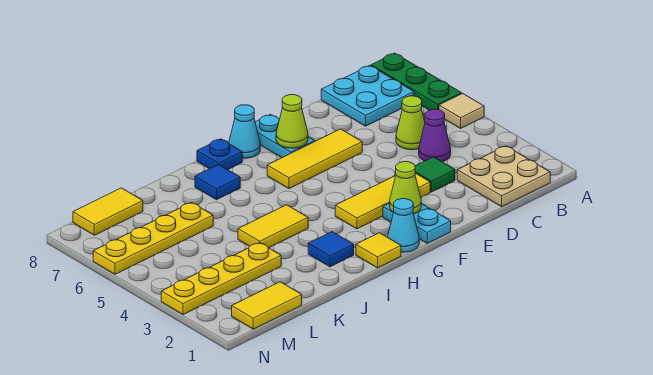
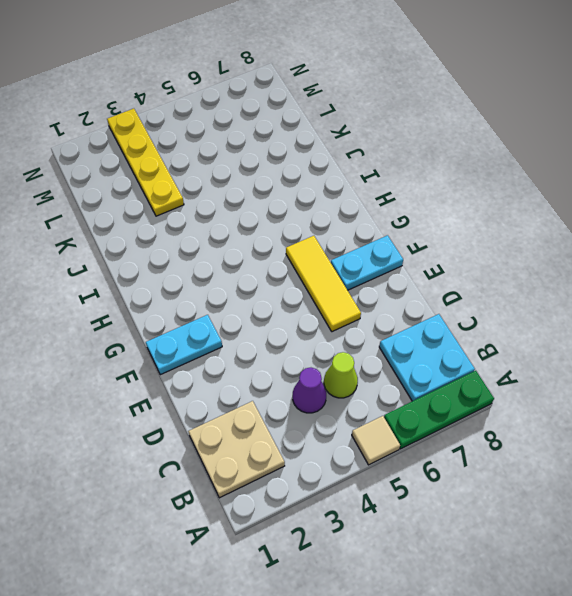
none -> green tile D3 level 1
none -> yellow tile E3:G3 level 1
none -> cyan cone G1 level 1

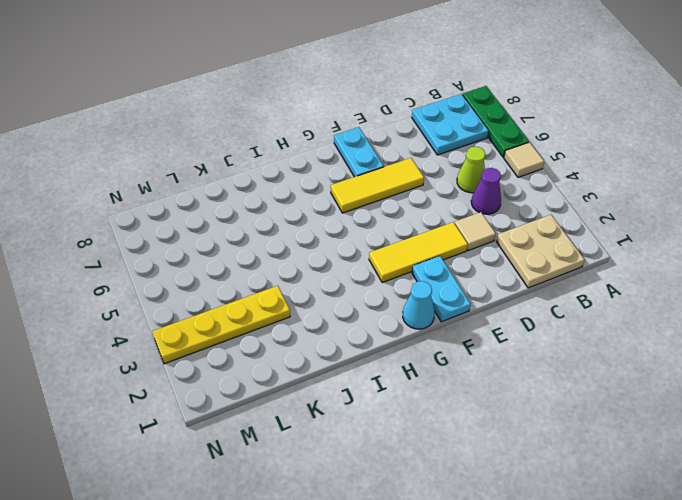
tan tile D3 level 1 -> green tile D3 level 1
none -> cyan cone G8 level 1
none -> yellow tile H1 level 1
none -> blue plate H8 level 1

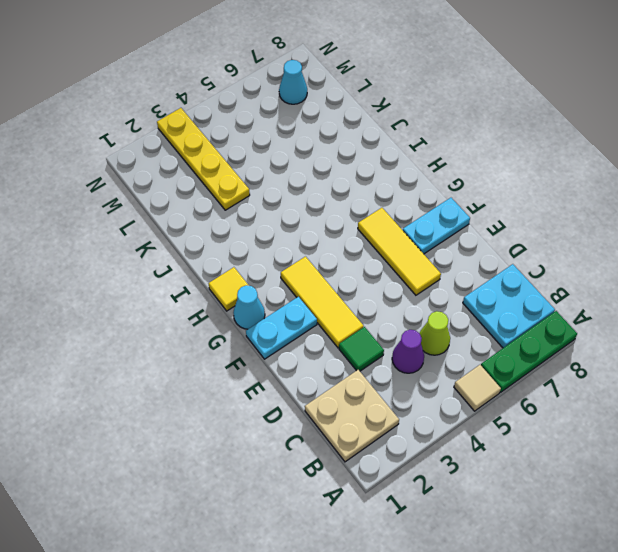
cyan cone M7 level 1 -> cyan cone G8 level 1
none -> blue plate H8 level 1
none -> blue tile I2 level 1
none -> yellow tile I4:J4 level 1

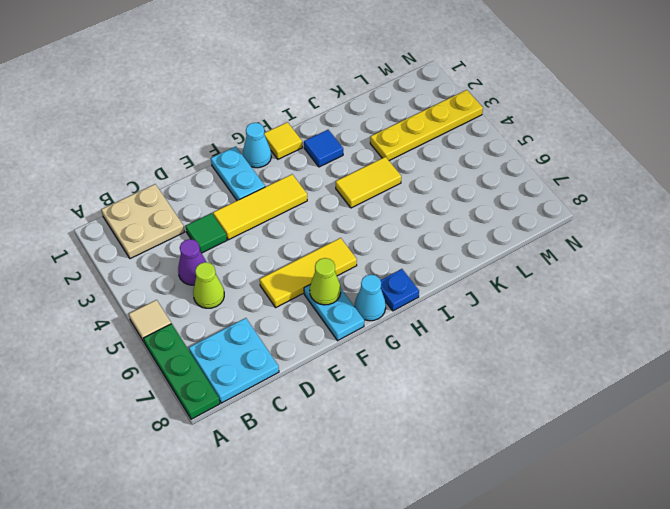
none -> blue tile I7 level 1
none -> yellow plate K6:N6 level 1
none -> yellow tile L1:M1 level 1

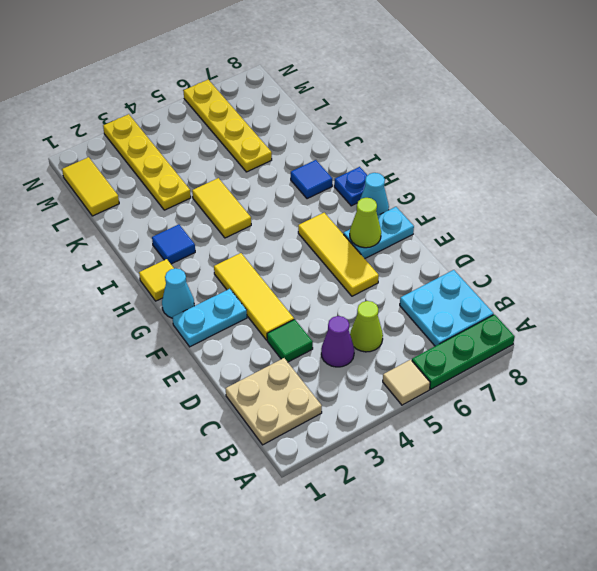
none -> yellow tile L8:M8 level 1
none -> lime cone F2 level 2

